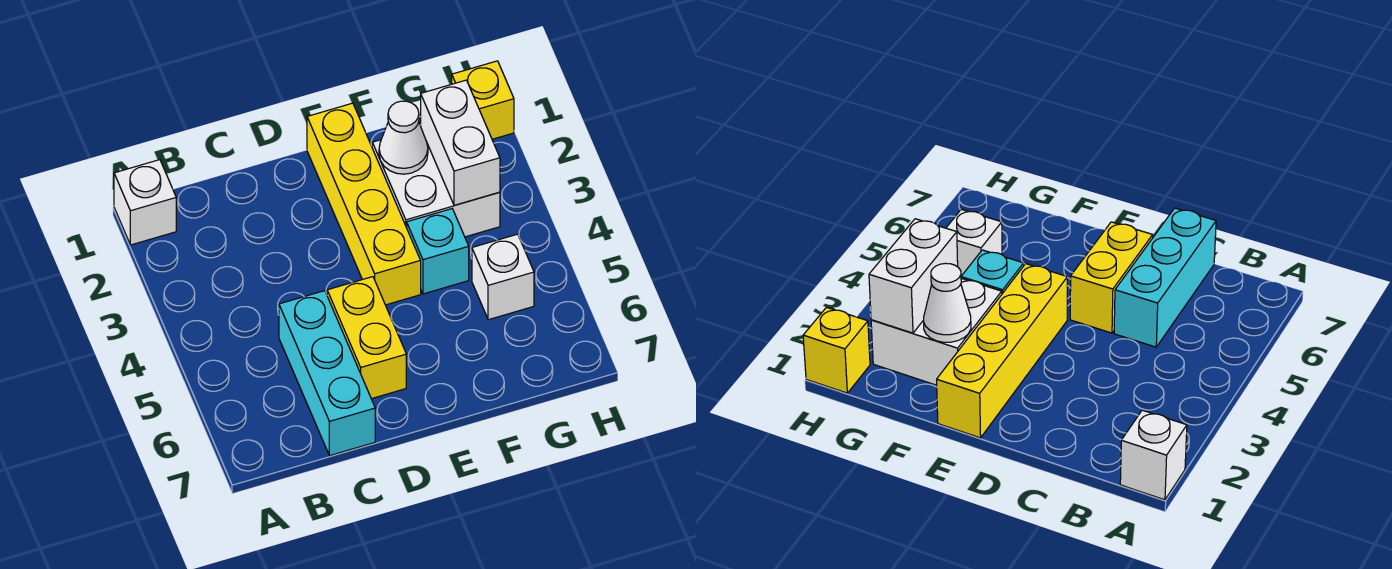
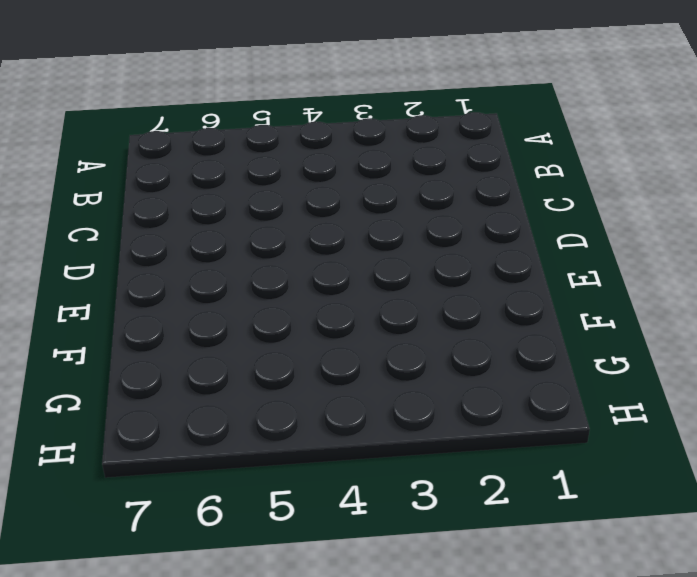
none -> white brick A1 level 1
none -> cyan brick C5:C7 level 1

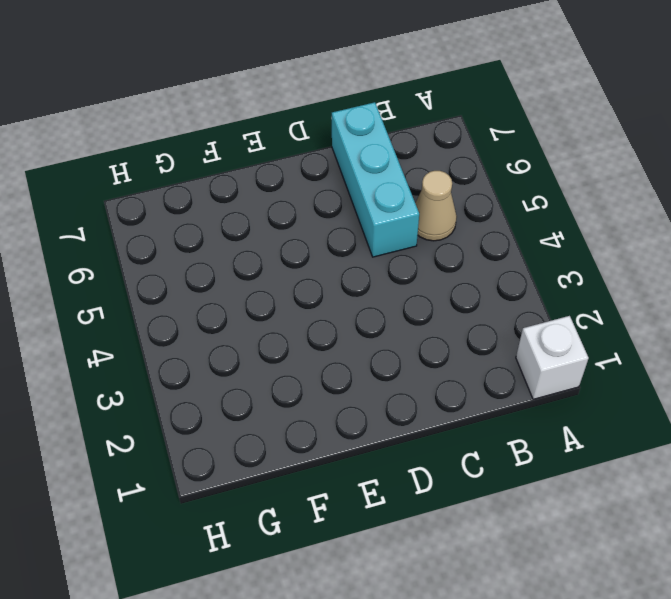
tan cone B5 level 1 -> none
none -> yellow brick D5:D6 level 1
none -> yellow brick E1:E4 level 1

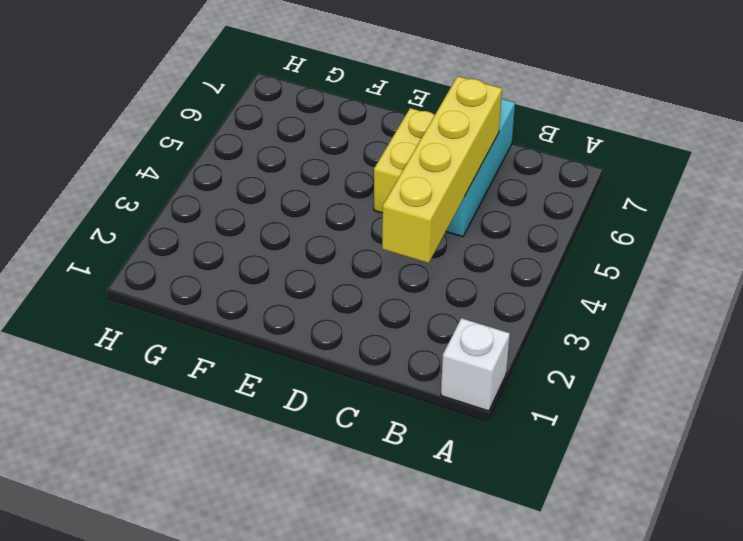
yellow brick C3:C6 level 2 -> yellow brick E1:E4 level 1
none -> white brick F2:G3 level 1
none -> cyan brick F4 level 1

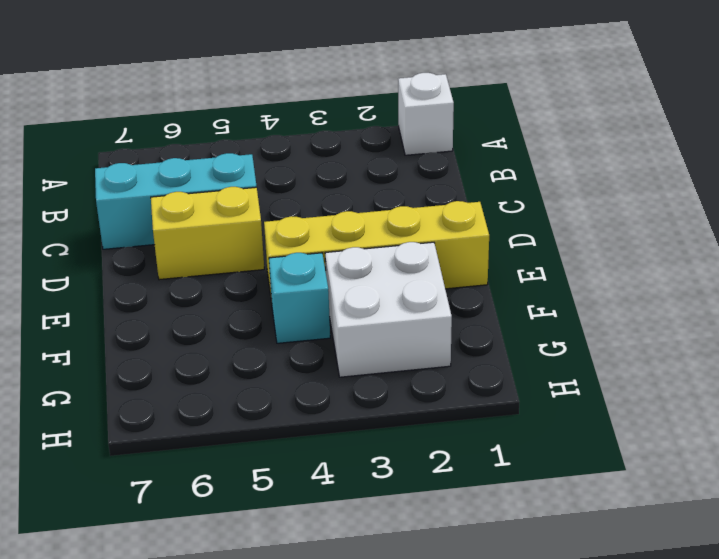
none -> white brick G5 level 1
none -> yellow brick H1 level 1

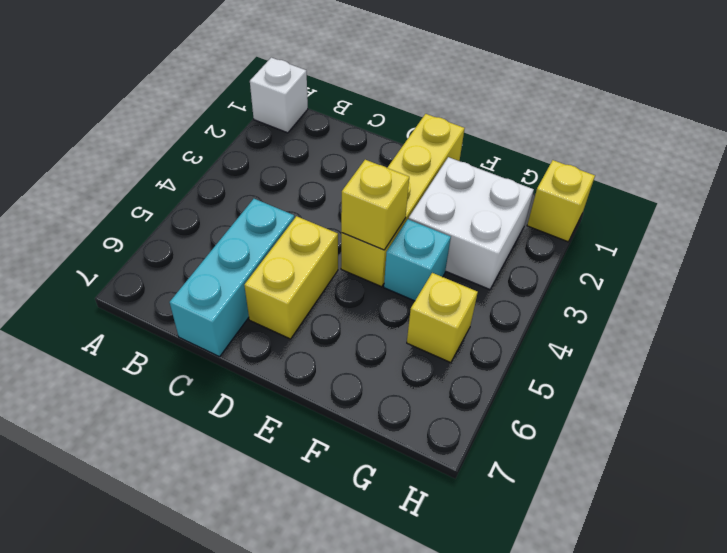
yellow brick E4 level 2 -> none
yellow brick G5 level 1 -> white brick G5 level 1
none -> white cone F2 level 2
none -> white brick G2:G3 level 2

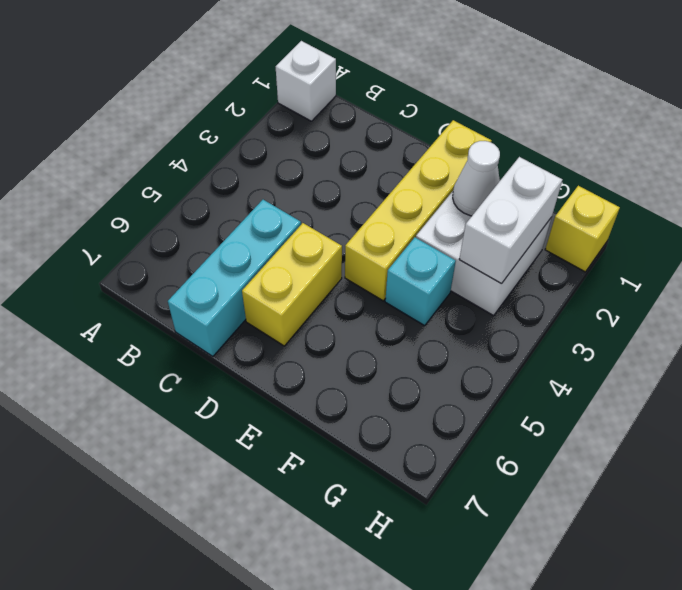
none -> white brick G5 level 1

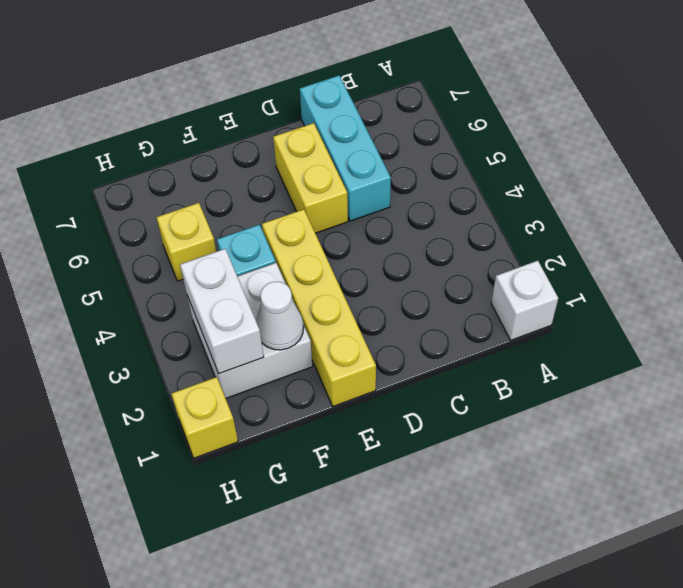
yellow brick G5 level 1 -> white brick G5 level 1

